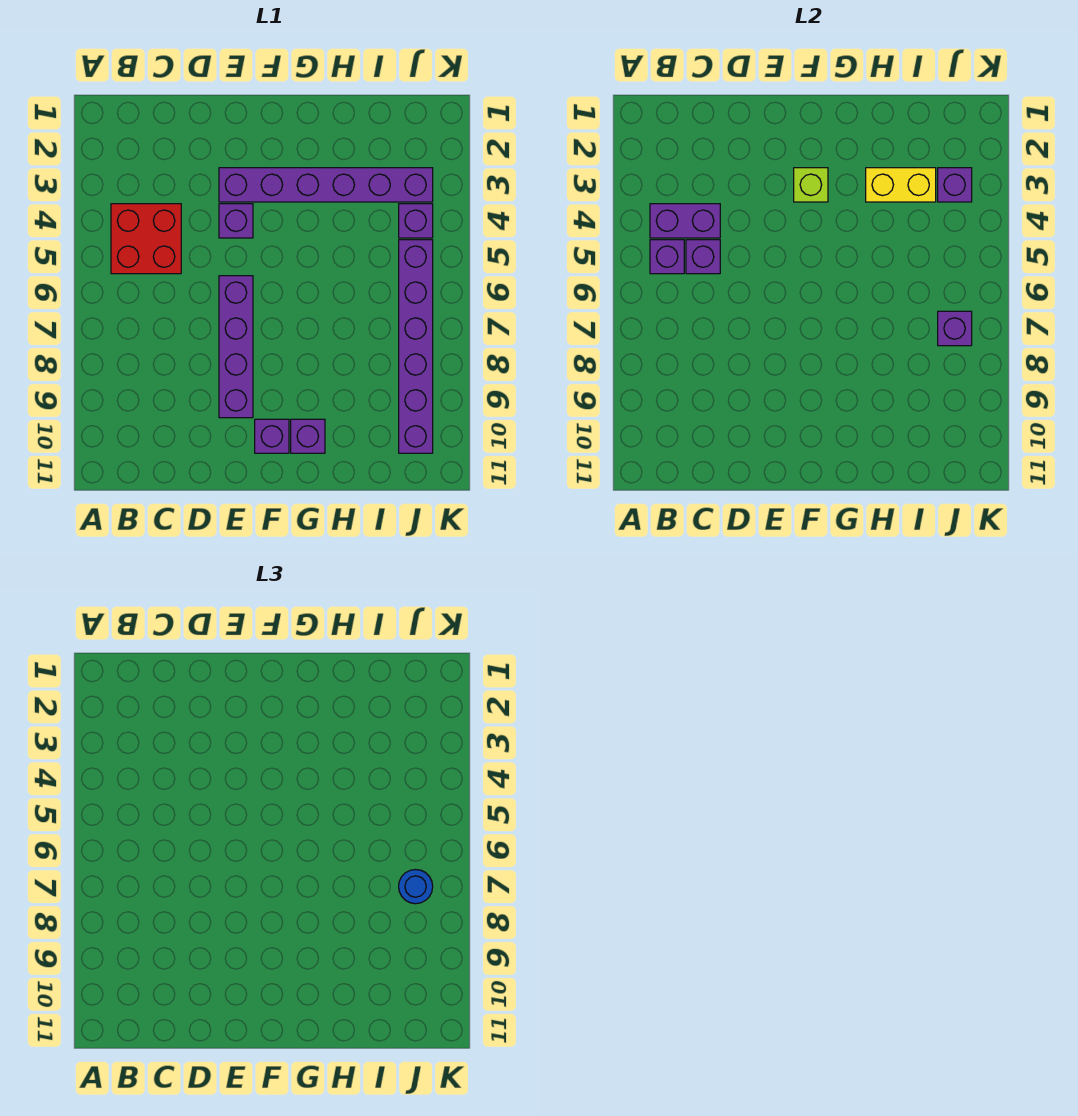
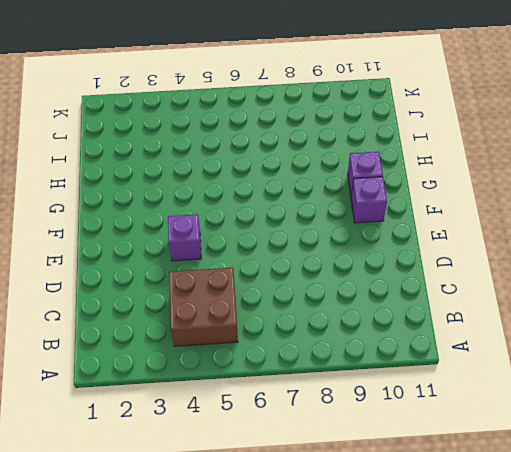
brown brick B4:C5 level 1 -> red brick B4:C5 level 1
none -> purple brick E3:J3 level 1
none -> purple brick E6:E9 level 1
none -> purple brick J4 level 1

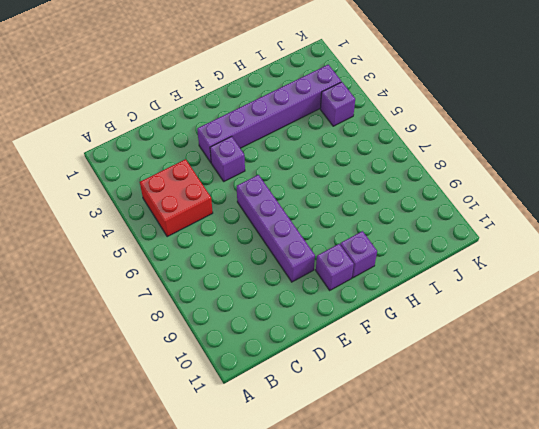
none -> purple brick J5:J10 level 1
none -> purple brick B4:C4 level 2
none -> purple brick B5 level 2

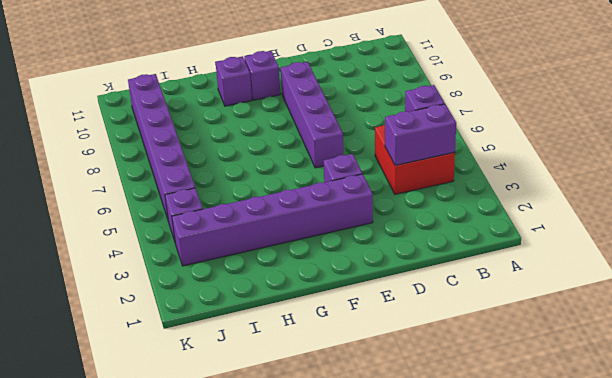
none -> purple brick C5 level 2
none -> lime brick F3 level 2
none -> yellow brick H3:I3 level 2

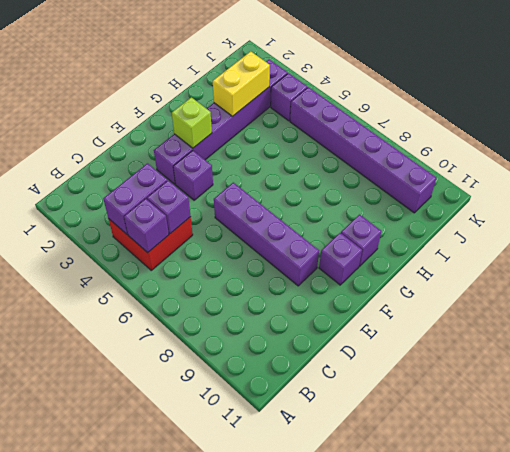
none -> purple brick J3 level 2
none -> purple brick J7 level 2
none -> blue round brick J7 level 3

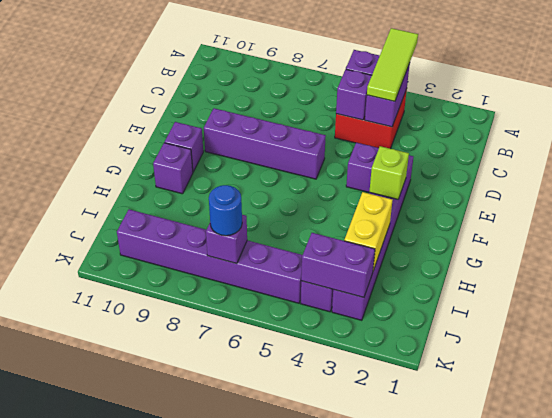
lime tile A4:C4 level 3 -> none
purple brick J3:J4 level 2 -> purple brick J3 level 2

